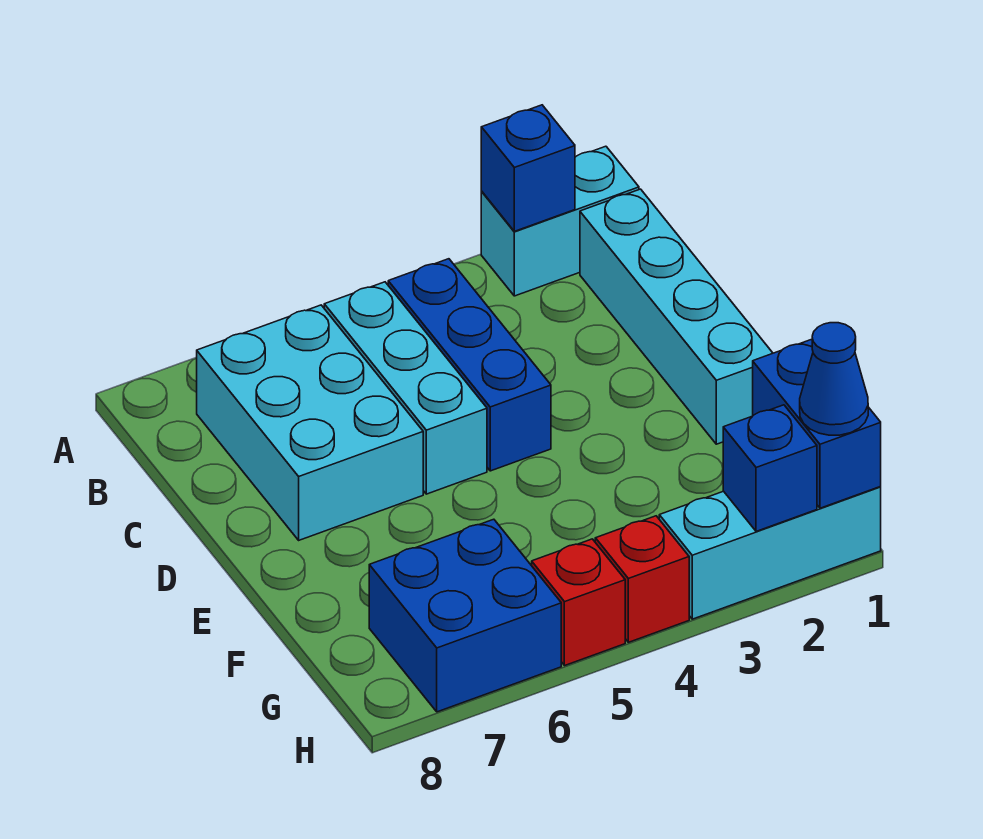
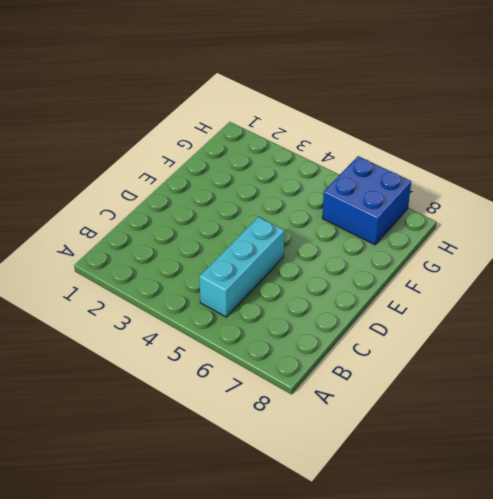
none -> cyan brick A1:A2 level 1
none -> cyan brick B1:E1 level 1
none -> blue brick B4:D4 level 1

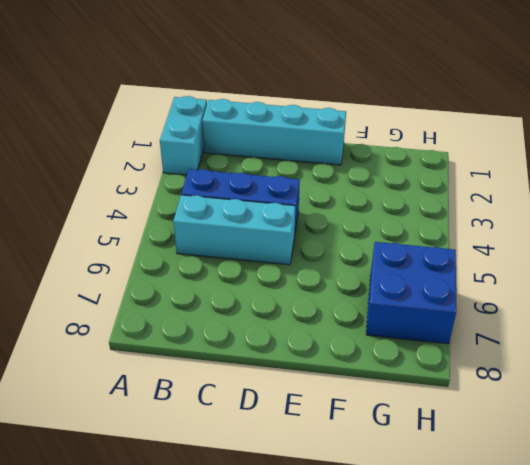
none -> cyan brick B6:D7 level 1
none -> cyan brick H1:H3 level 1
none -> red brick H4 level 1

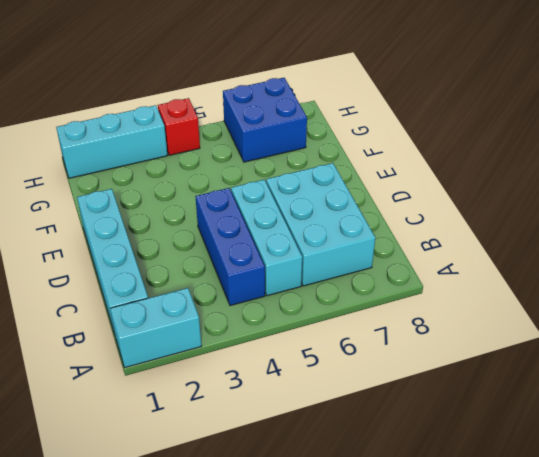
none -> red brick H5 level 1
none -> blue brick A2 level 2
none -> blue brick G1:H1 level 2

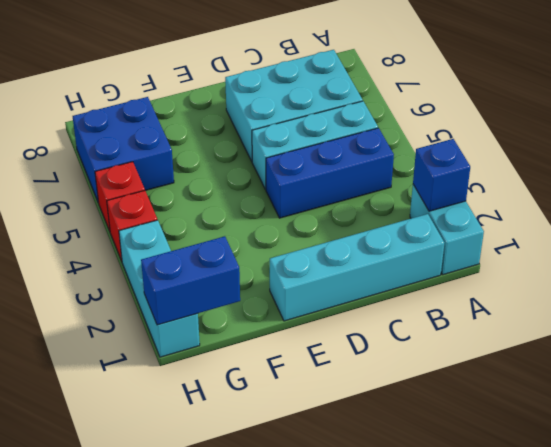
none -> blue brick H2 level 2
none -> blue cone H1 level 3

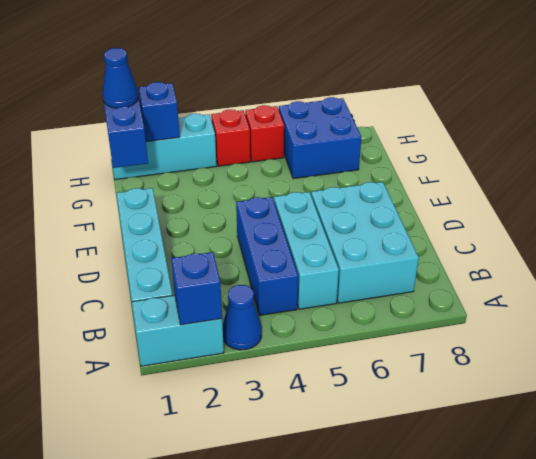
blue cone A3 level 1 -> none

